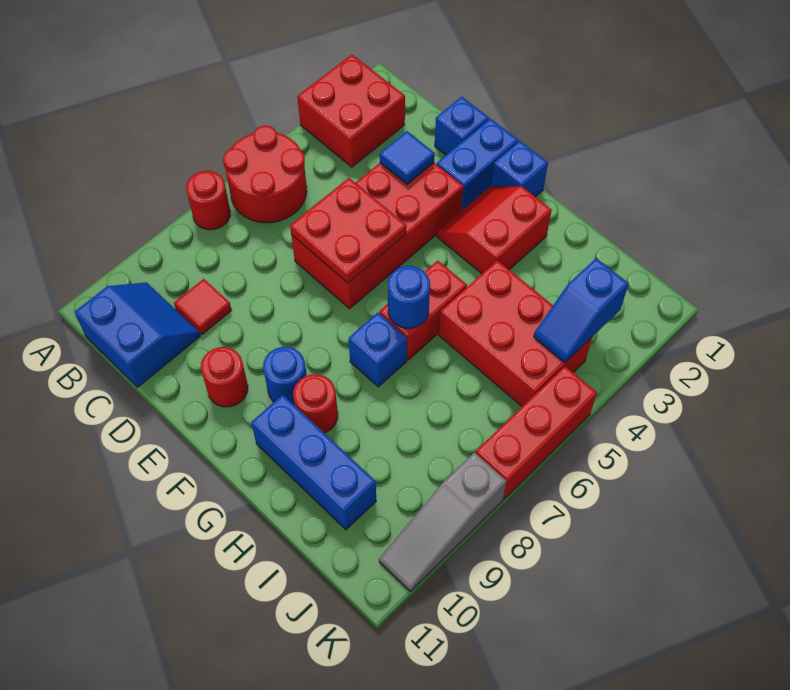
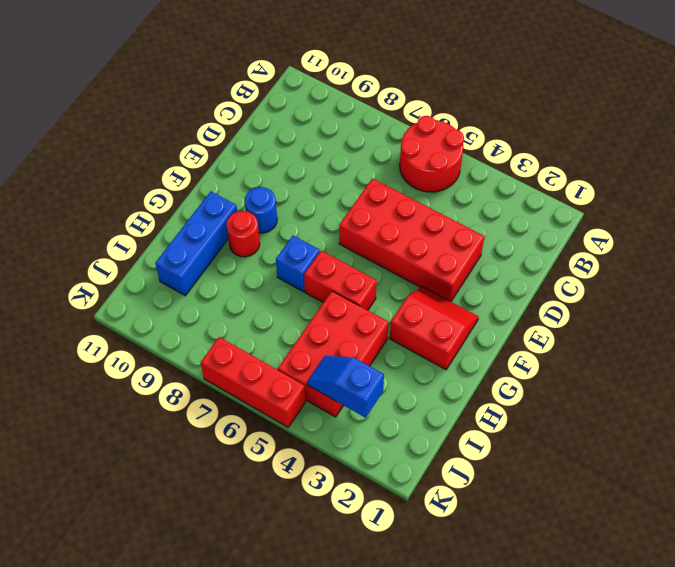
none -> red brick A2:B3 level 1
none -> red round brick A7 level 1
none -> blue slope B10:C11 level 1 top 11

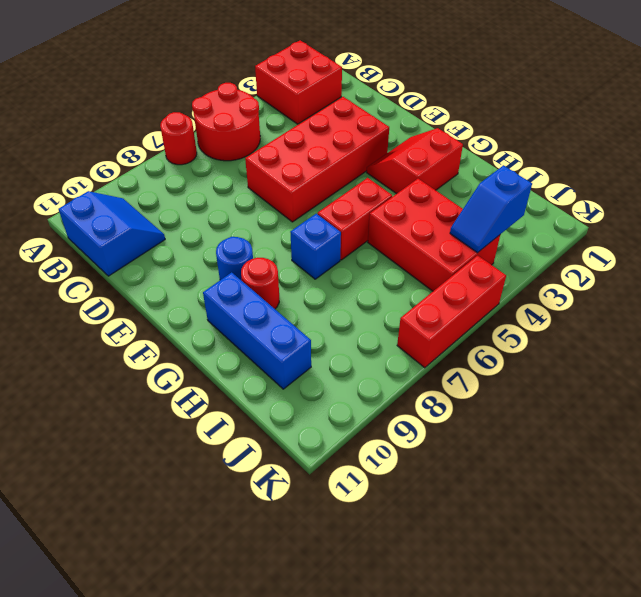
none -> red tile C9 level 1
none -> blue brick D1 level 1
none -> blue brick E1:E2 level 1

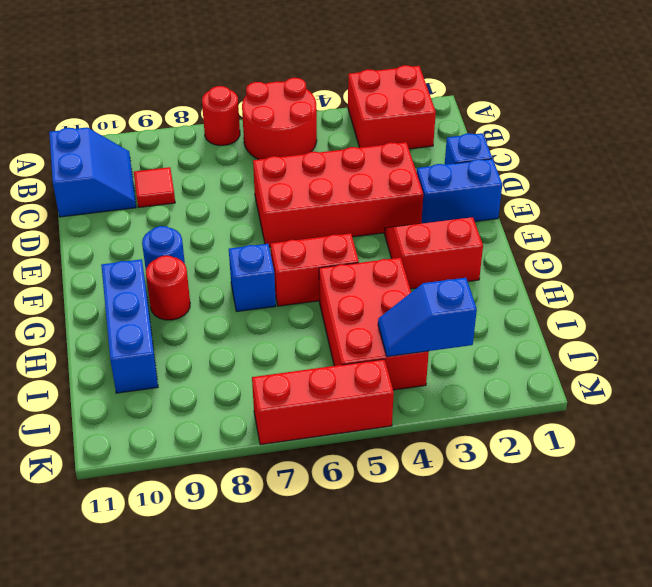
none -> red round brick E10 level 1
none -> blue brick F1 level 1
none -> grey slope K8:K10 level 1 top 8

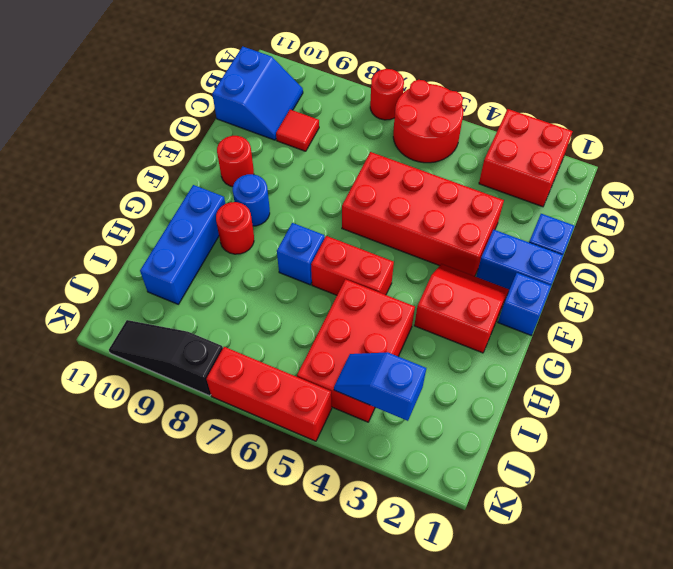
black slope K8:K10 level 1 top 8 -> grey slope K8:K10 level 1 top 8
none -> blue tile D3 level 2
none -> red plate D5:E6 level 2
none -> blue round brick G6 level 2

